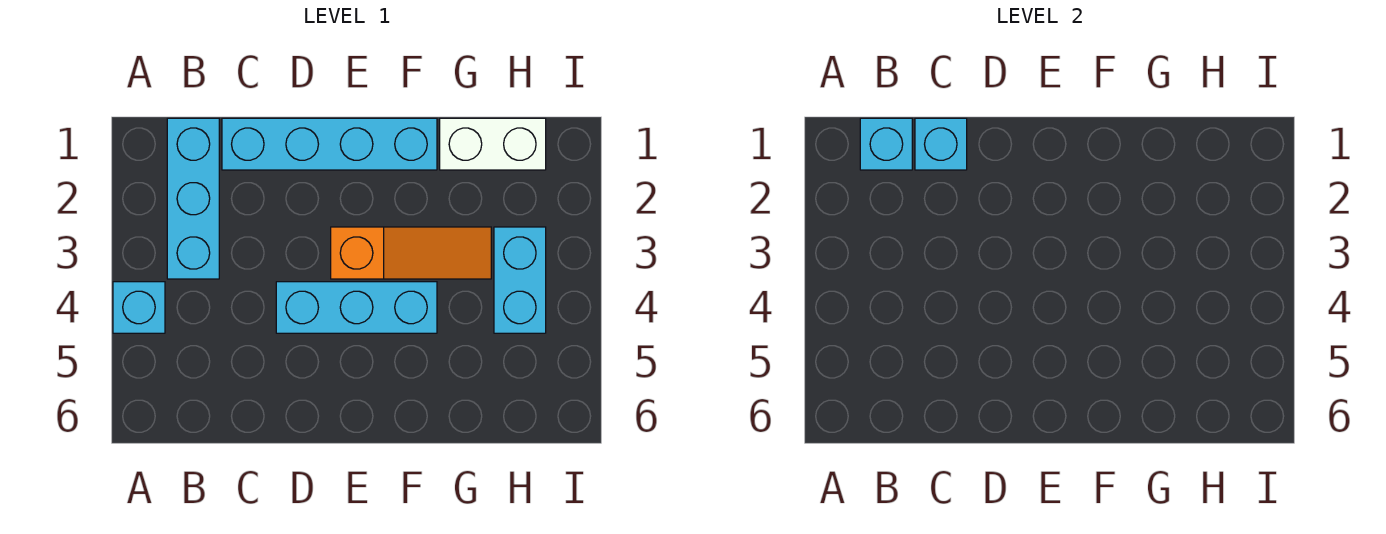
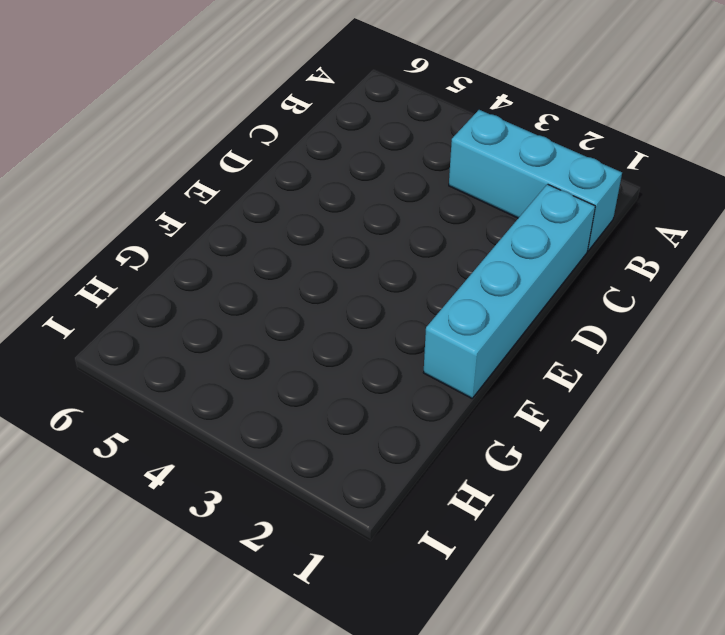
none -> cyan brick A4 level 1
none -> cyan brick D4:F4 level 1

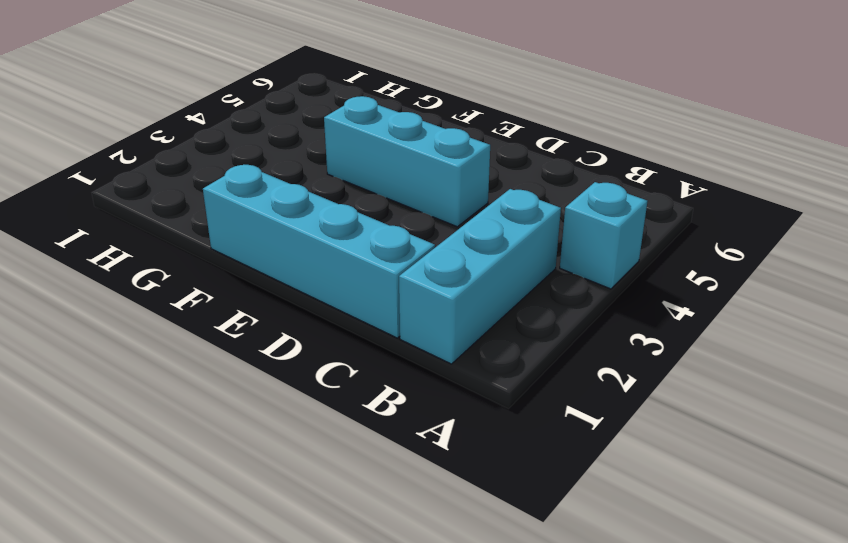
none -> orange slope E3:G3 level 1 top E
none -> white brick G1:H1 level 1

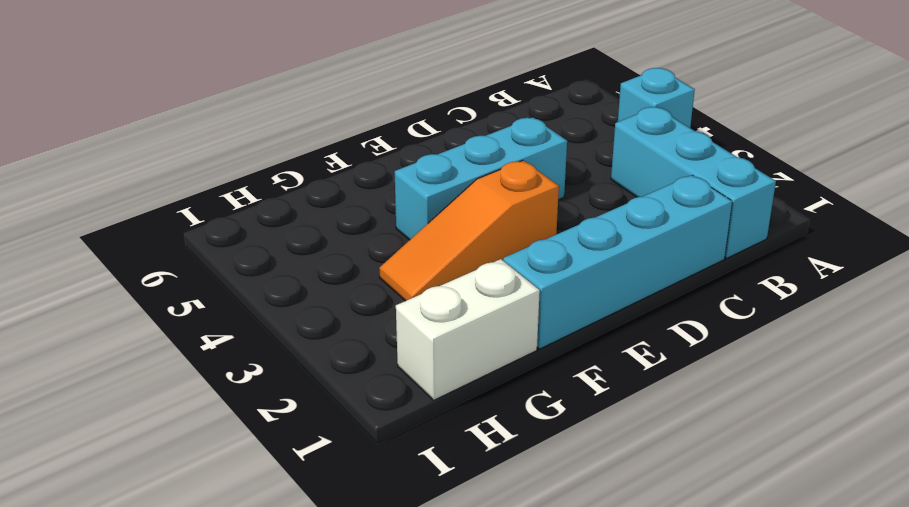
none -> cyan brick H3:H4 level 1
none -> cyan brick B1 level 2

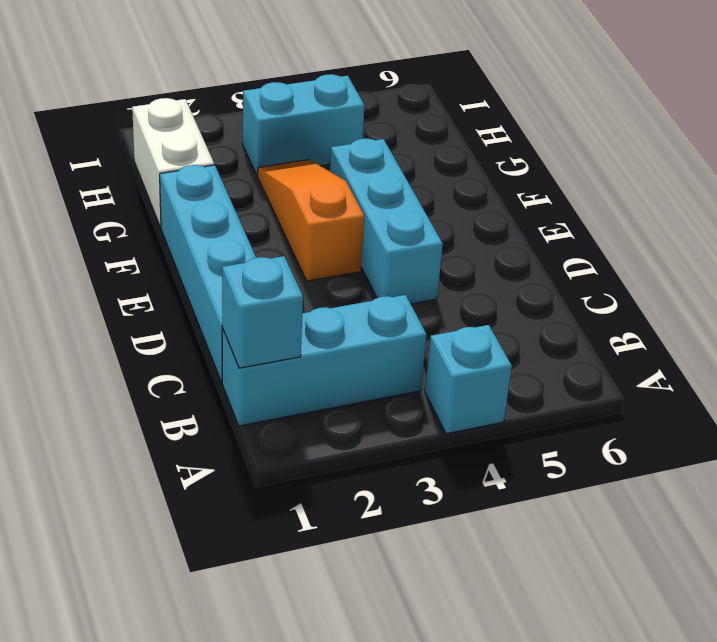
none -> cyan brick C1 level 2

